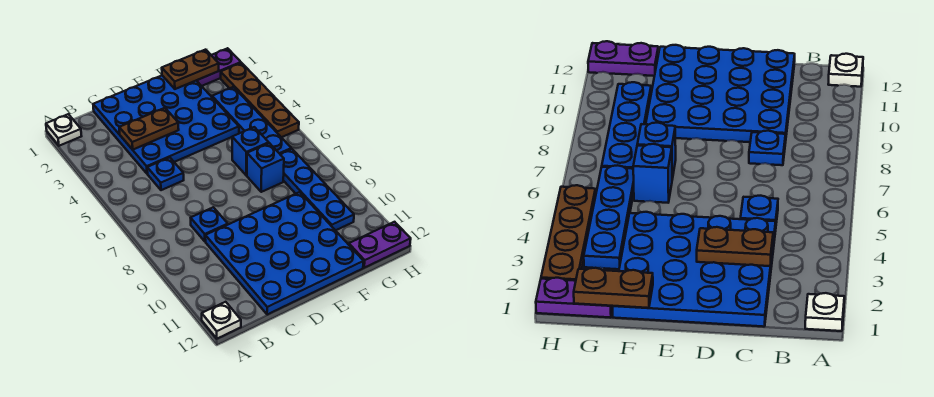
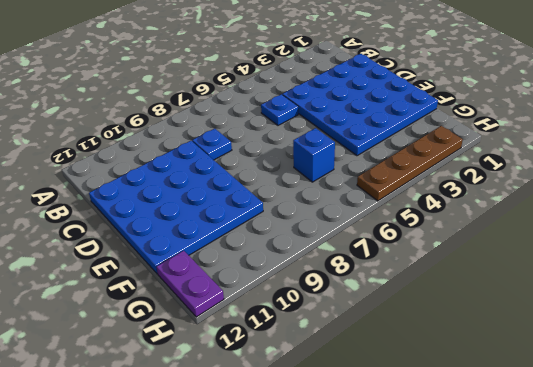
none -> white plate A1 level 1
none -> white plate A12 level 1
none -> blue brick F7 level 1

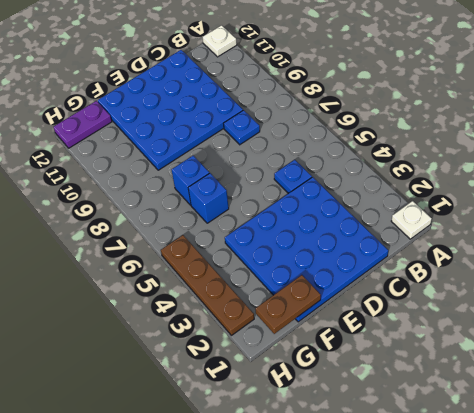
none -> purple plate G1:H1 level 1
none -> blue plate G3:G6 level 1
none -> blue plate G7:G10 level 1

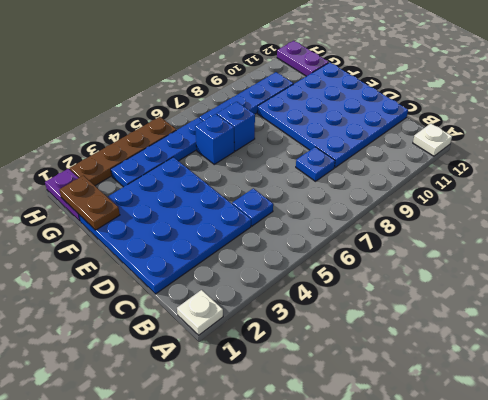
none -> brown plate C3:D3 level 2

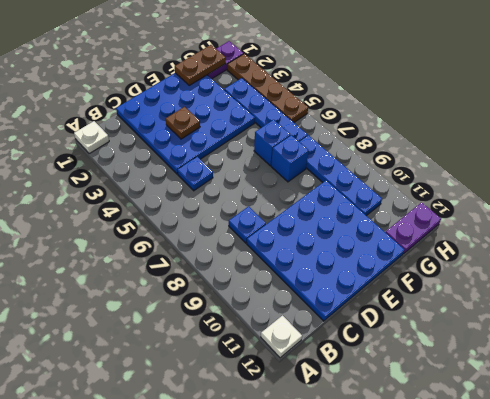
brown plate D3 level 2 -> brown plate C3:D3 level 2

